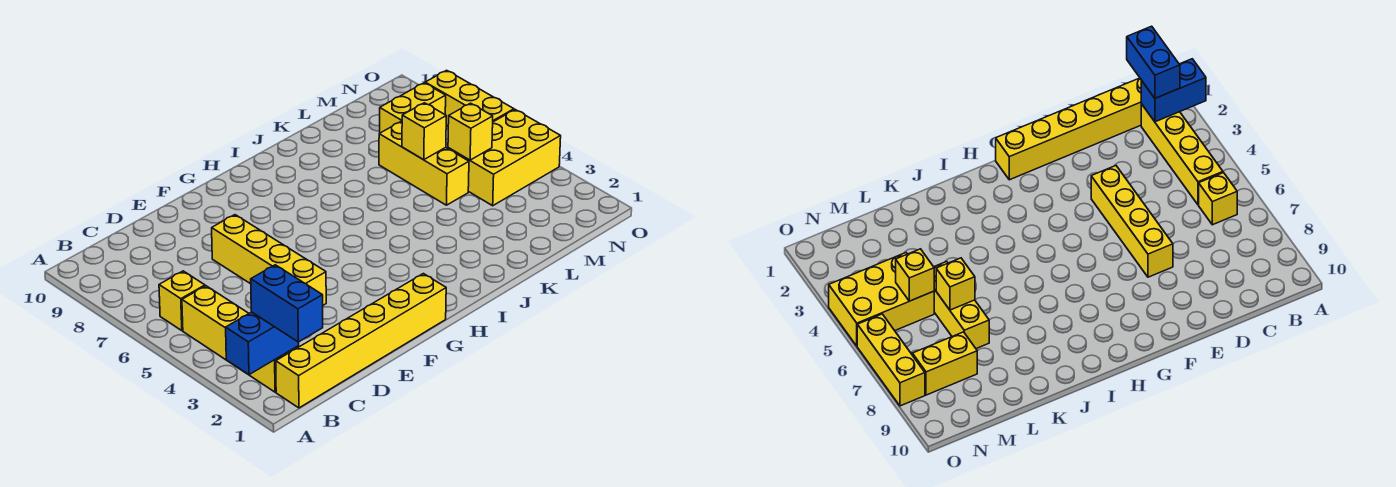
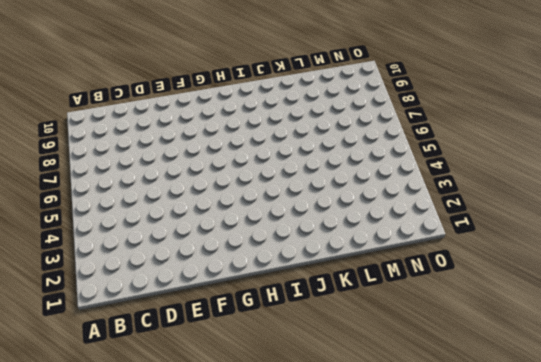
none -> yellow brick B1:G1 level 1
none -> yellow brick B2:B5 level 1
none -> yellow brick B6 level 1

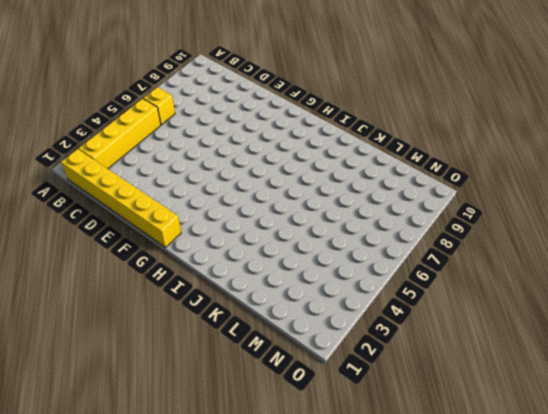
none -> yellow brick E4:E7 level 1
none -> yellow brick L5:L7 level 1
none -> yellow brick M4:O5 level 1

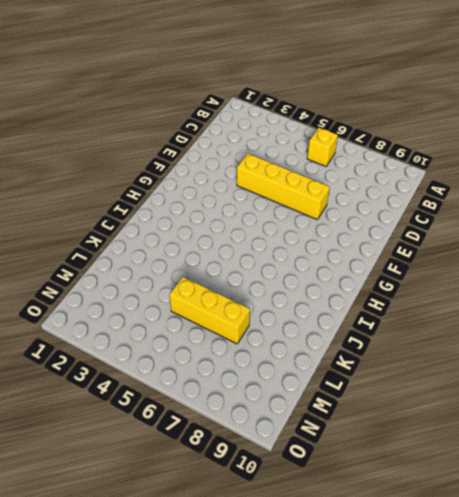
none -> yellow brick B1:G1 level 1
none -> yellow brick B2:B5 level 1
none -> yellow brick M4:O5 level 1

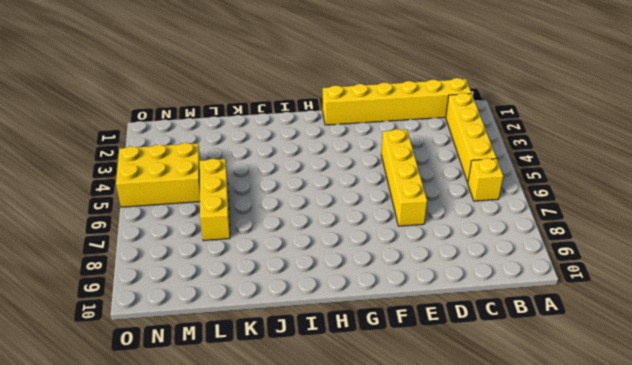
none -> yellow brick M8:N8 level 1
none -> yellow brick O6:O8 level 1
none -> blue brick A2:B2 level 2

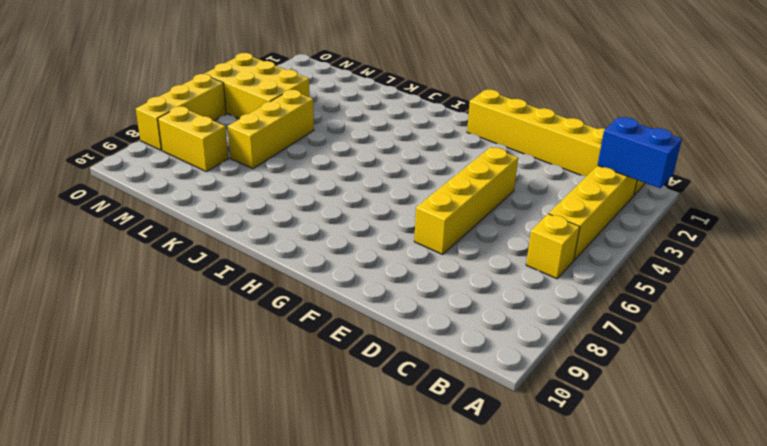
none -> yellow brick L6 level 2
none -> yellow brick M5 level 2
none -> blue brick B1:B2 level 3

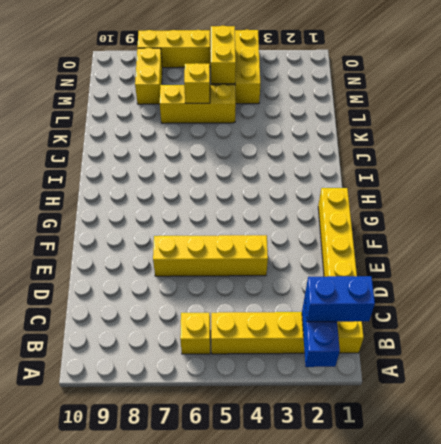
yellow brick M5:N5 level 2 -> yellow brick M5 level 2

